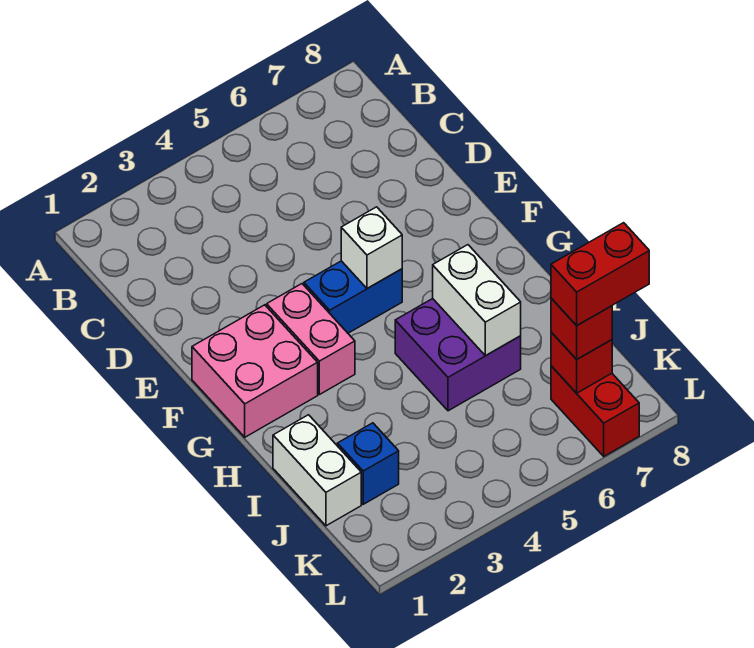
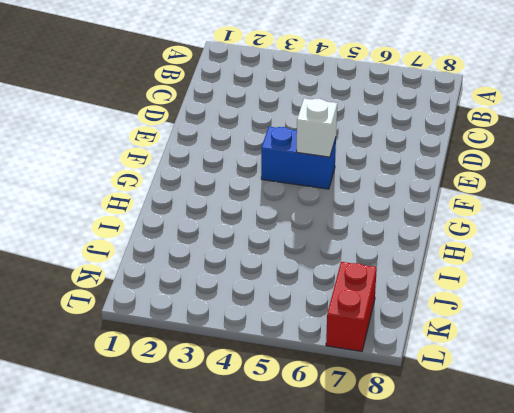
none -> pink brick F1:G2 level 1
none -> pink brick F3:G3 level 1
none -> purple brick H5:I6 level 1

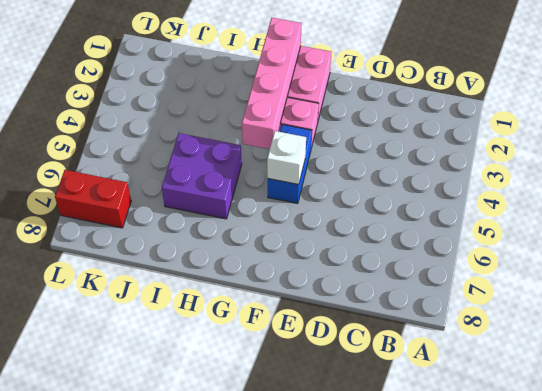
pink brick G1:G4 level 2 -> none
none -> white brick I1:J1 level 1
none -> blue brick J2 level 1
none -> white brick H6:I6 level 2

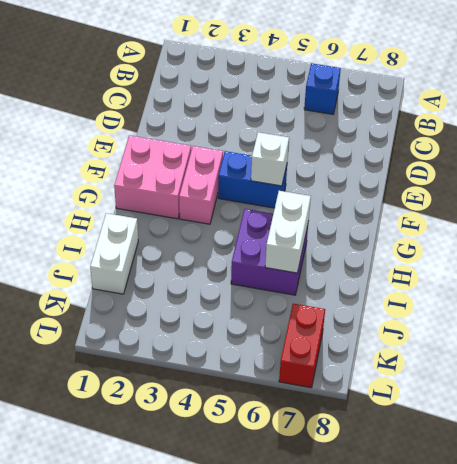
blue brick B6 level 1 -> blue brick J2 level 1
none -> red brick K7 level 2
none -> red brick K7 level 3
none -> red brick K7:K8 level 4

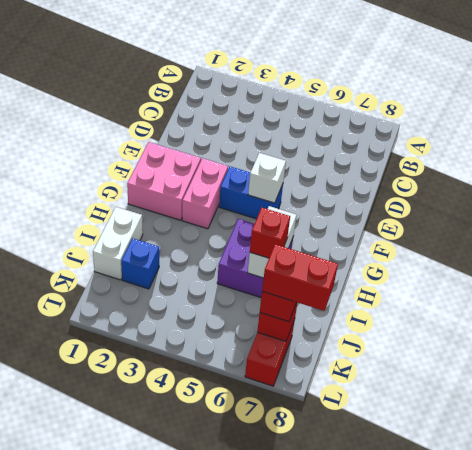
red brick I6 level 3 -> none

